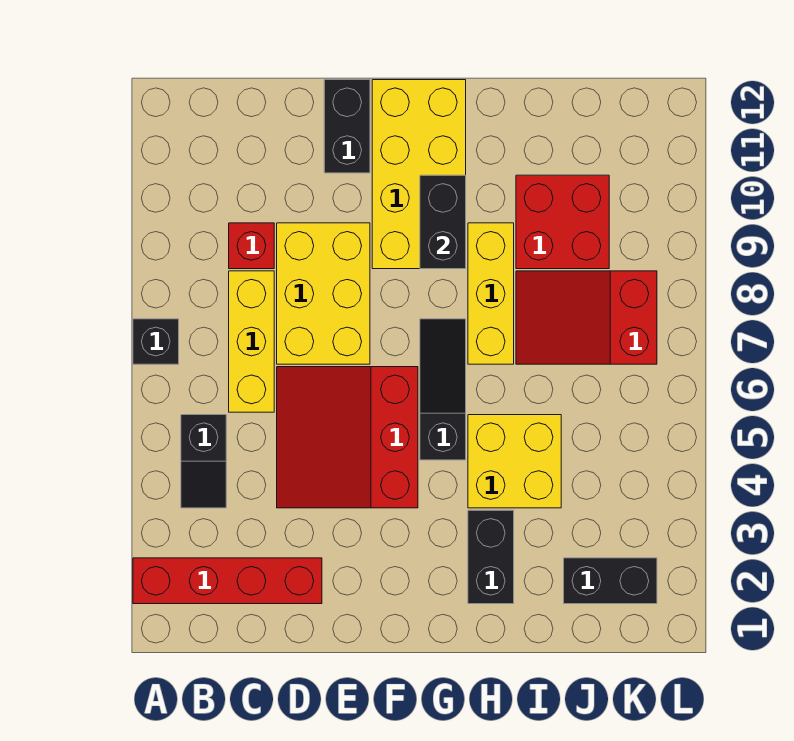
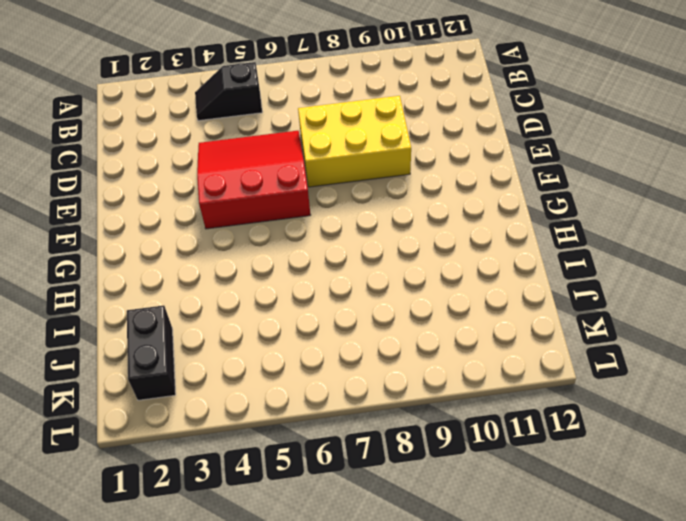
none -> red brick A2:D2 level 1
none -> black brick A7 level 1
none -> yellow brick C6:C8 level 1

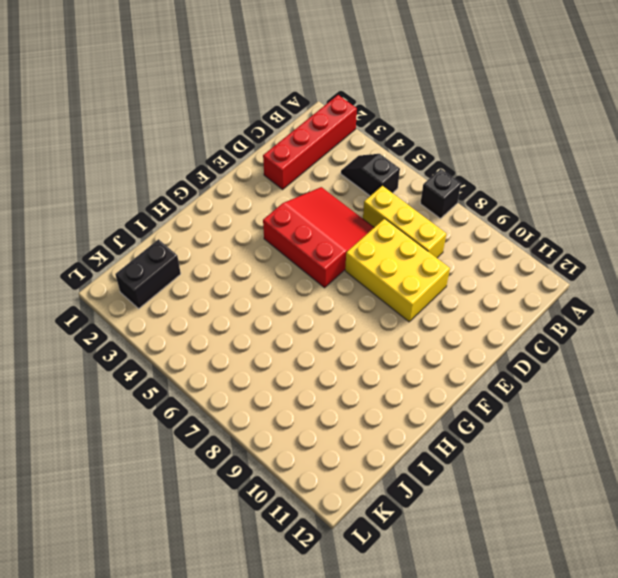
none -> red brick C9 level 1
none -> black brick E11:E12 level 1
none -> yellow brick F9:G12 level 1

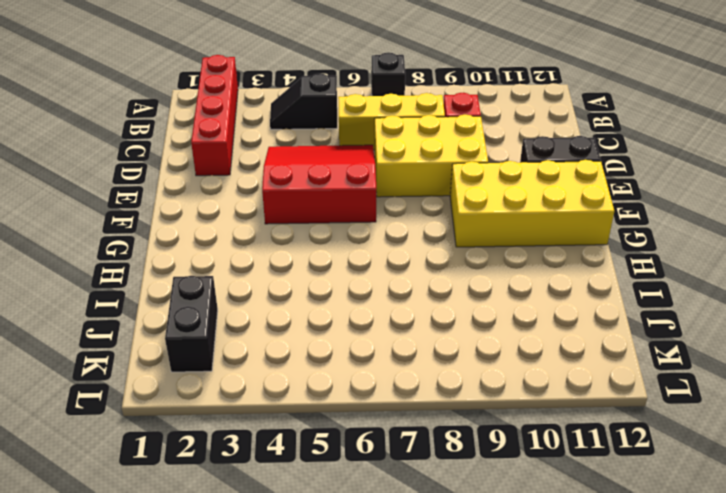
none -> black slope G5:G7 level 1 top 5
none -> black brick H2:H3 level 1
none -> yellow brick H4:I5 level 1

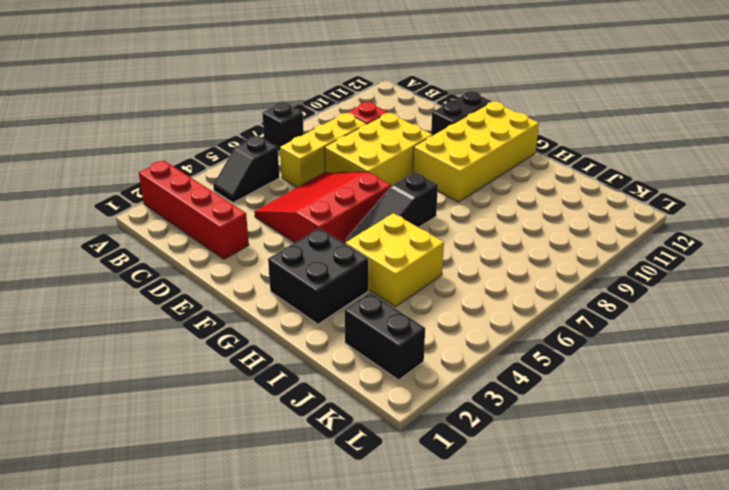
black brick G2:H3 level 1 -> black brick H2:H3 level 1
black slope G5:G7 level 1 top 7 -> black slope G5:G7 level 1 top 5
none -> yellow brick H7:H9 level 1
none -> red slope I7:K8 level 1 top K
none -> red brick I9:J10 level 1

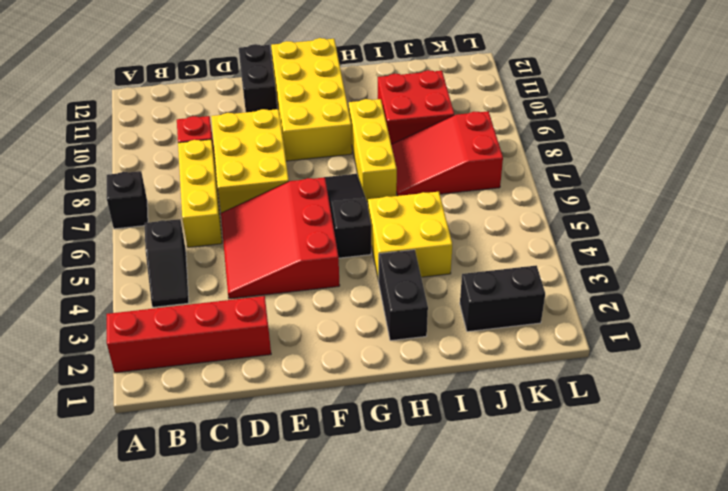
none -> black brick G9:G10 level 2

